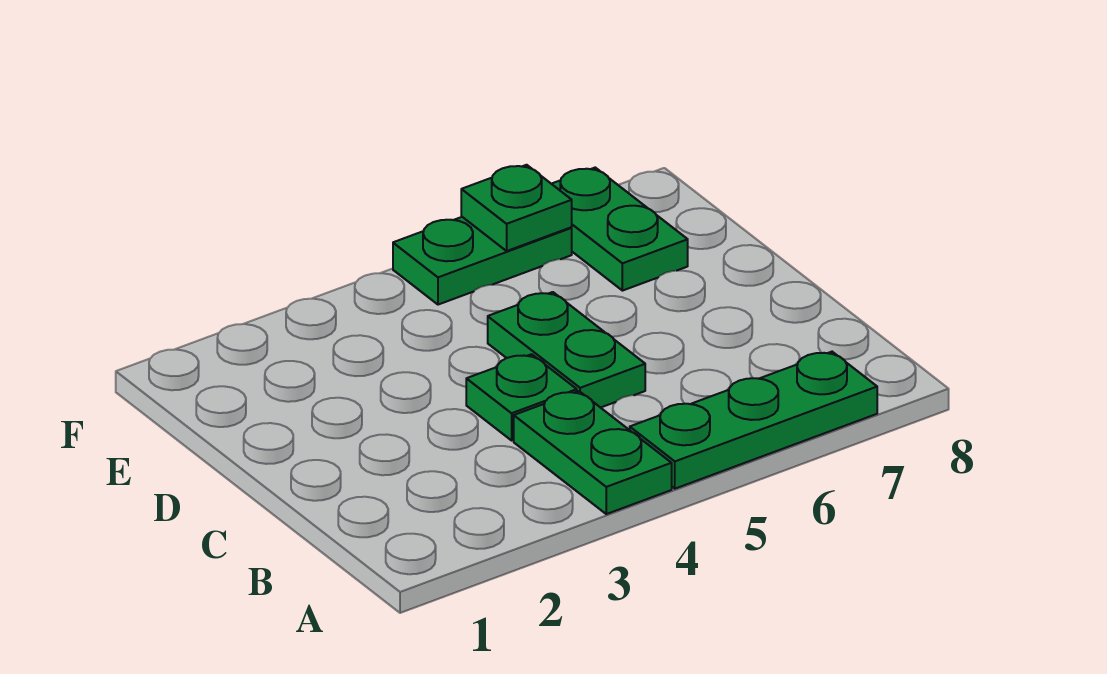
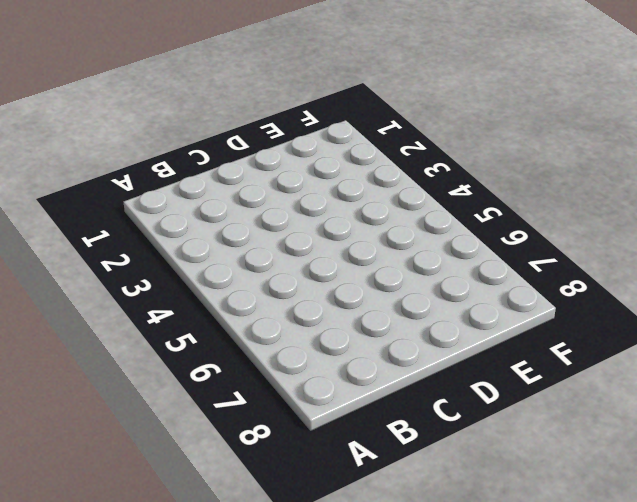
none -> green plate A4:B4 level 1
none -> green plate A5:A7 level 1

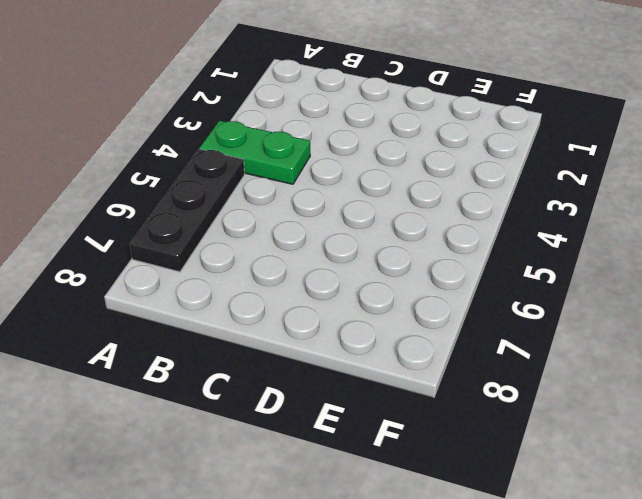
black plate A5:A7 level 1 -> green plate A5:A7 level 1
none -> green plate C4 level 1
none -> green plate C5:D5 level 1

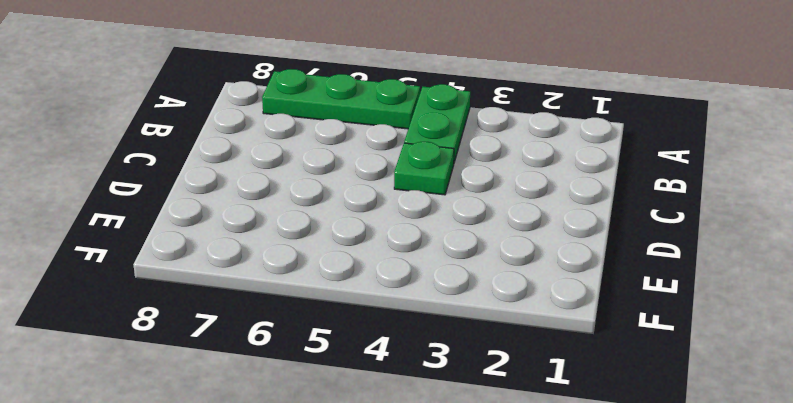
none -> green plate C5:D5 level 1
none -> green plate E7:F7 level 1

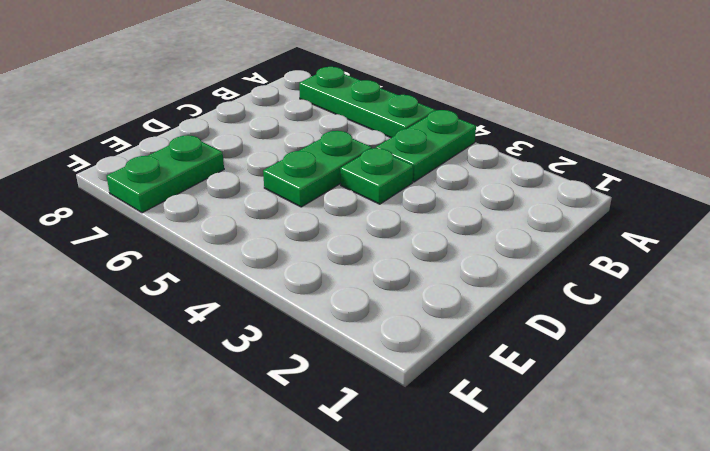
none -> green plate F5:F6 level 1
none -> green plate F6 level 2

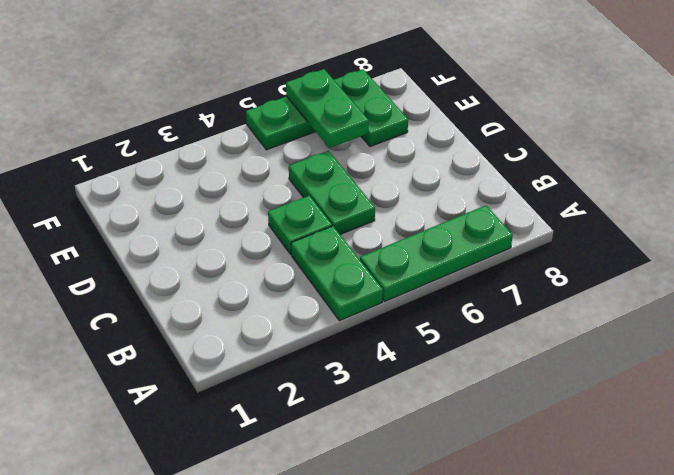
green plate E6:F6 level 2 -> green plate F6 level 2

